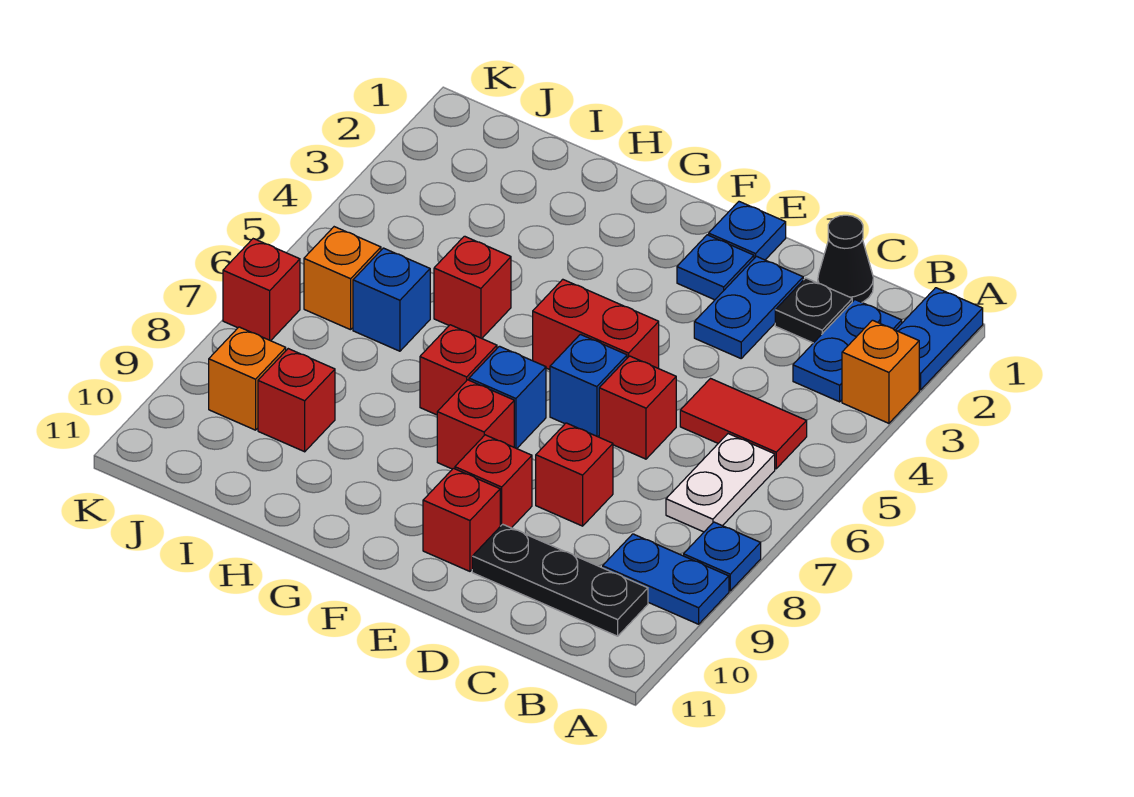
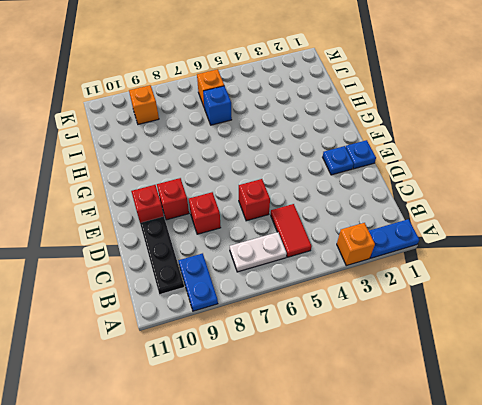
none -> blue plate A8 level 1
none -> blue plate B2:B3 level 1
none -> black cone C1 level 1

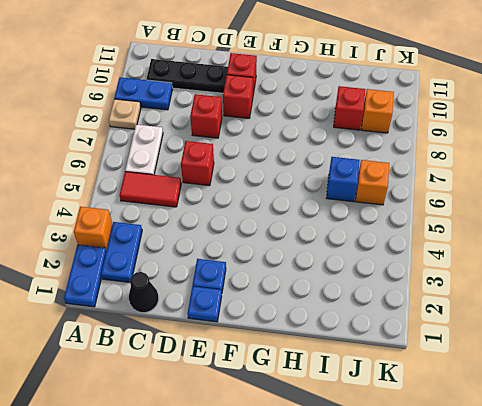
tan plate A8 level 1 -> blue plate A8 level 1
none -> black plate C2 level 1
none -> blue plate D2:D3 level 1
none -> red brick E5:F5 level 1

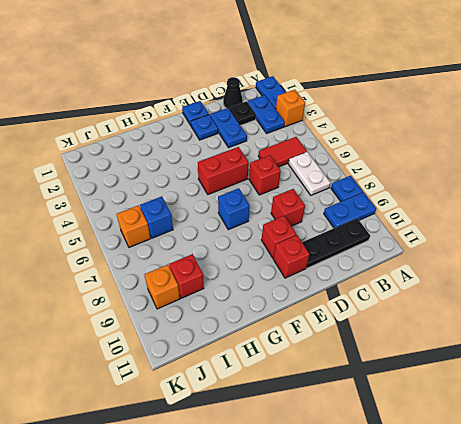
none -> blue brick E6 level 1
none -> red brick F8 level 1
none -> red brick G7 level 1

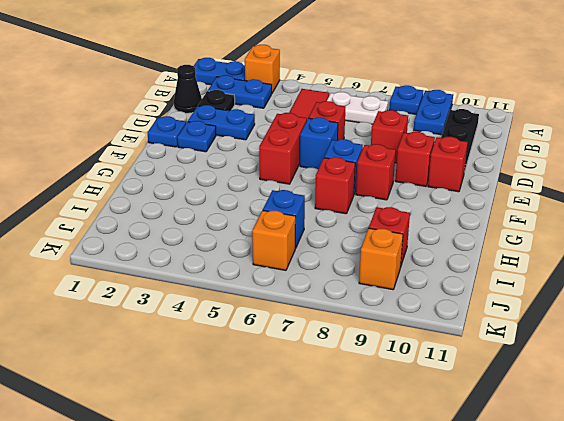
none -> red brick H5 level 1
none -> red brick K7 level 1

